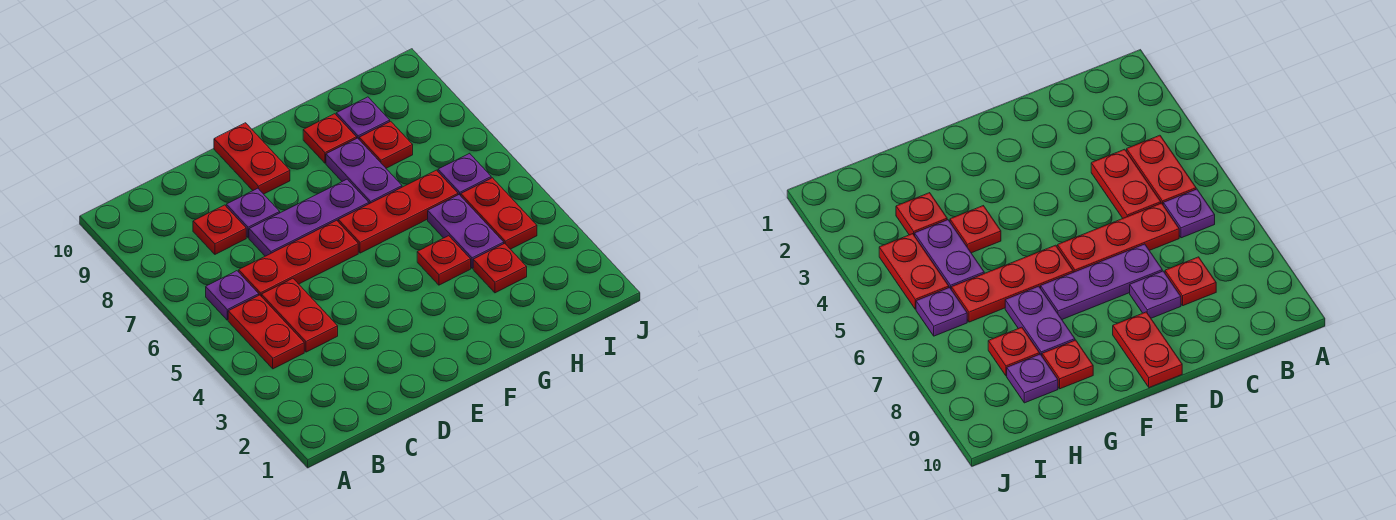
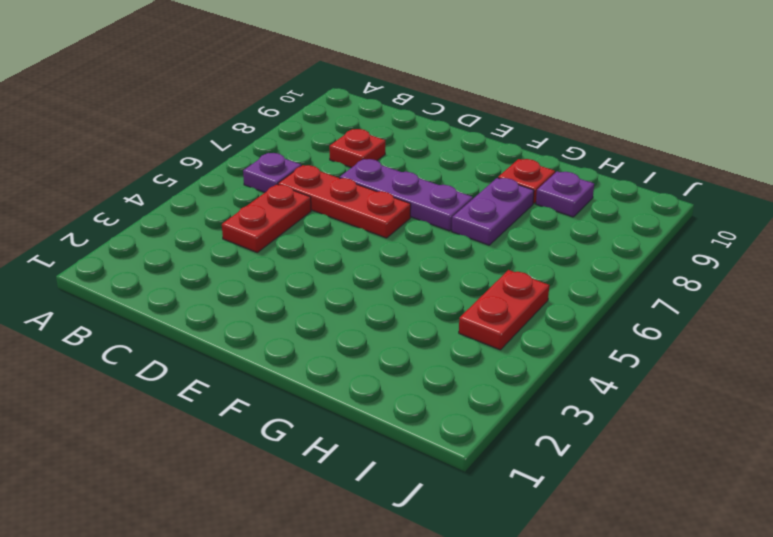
none -> red plate B4:B5 level 1
none -> purple plate D8 level 1
none -> red plate E9:E10 level 1

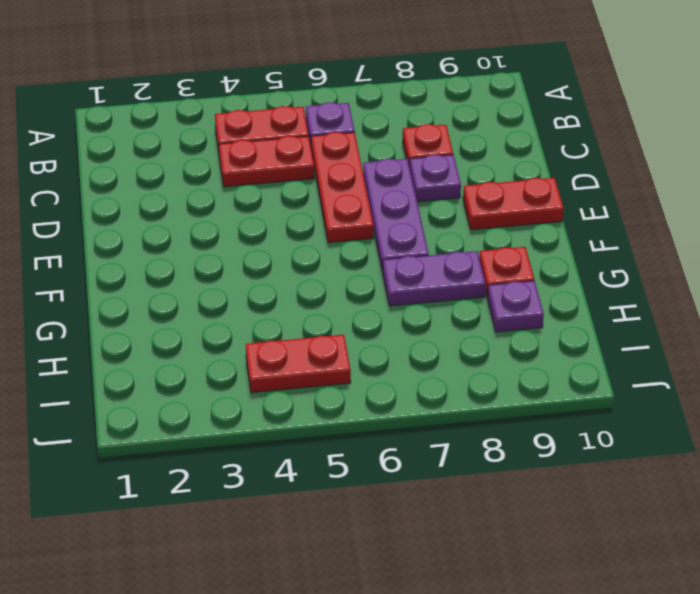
none -> red plate F6:H6 level 1
none -> red plate G4 level 1
none -> red plate H3 level 1

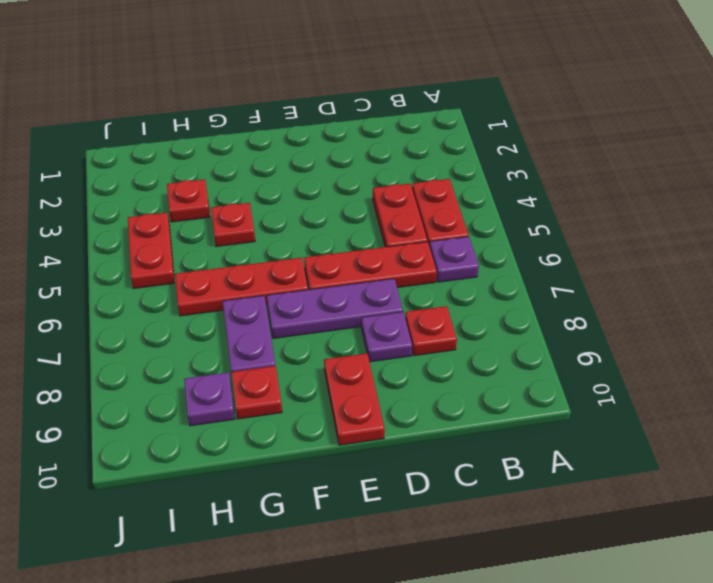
none -> purple plate H4:H5 level 1
none -> red plate H8 level 1
none -> purple plate I6 level 1

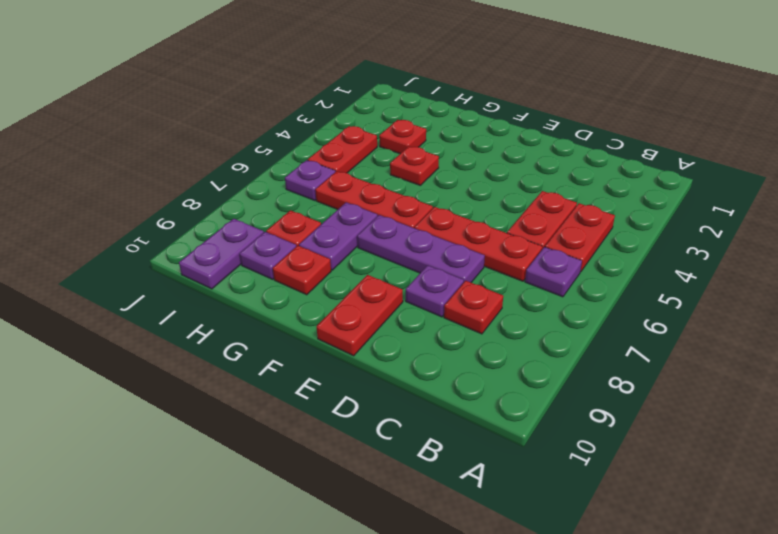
purple plate I9:I10 level 1 -> purple plate H4:H5 level 1

